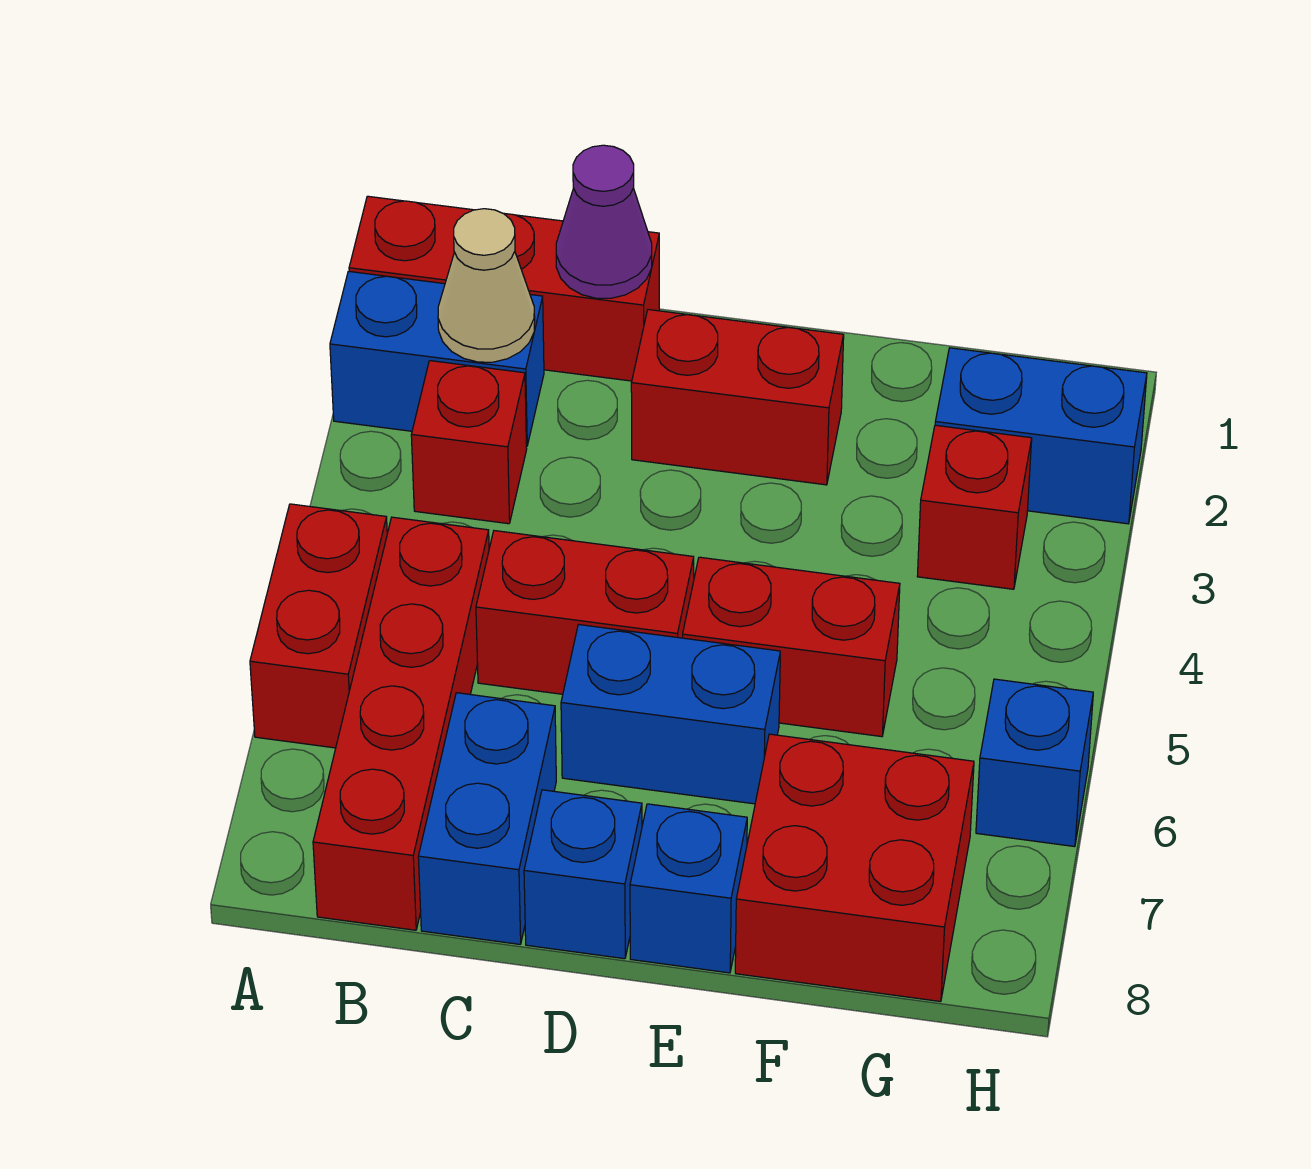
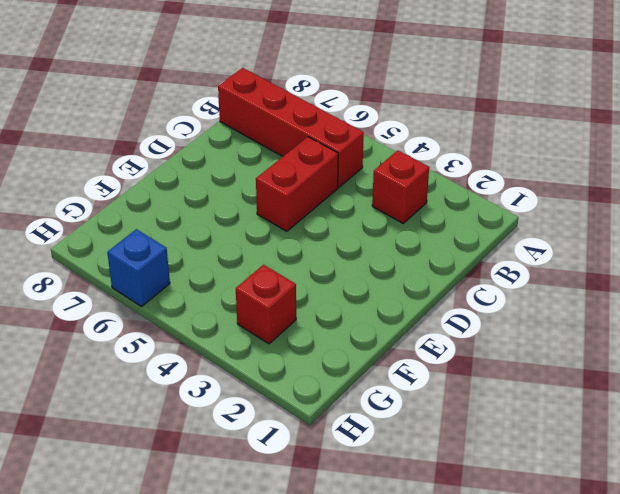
none -> red brick A1:C1 level 1
none -> blue brick A2:B2 level 1
none -> red brick A5:A6 level 1

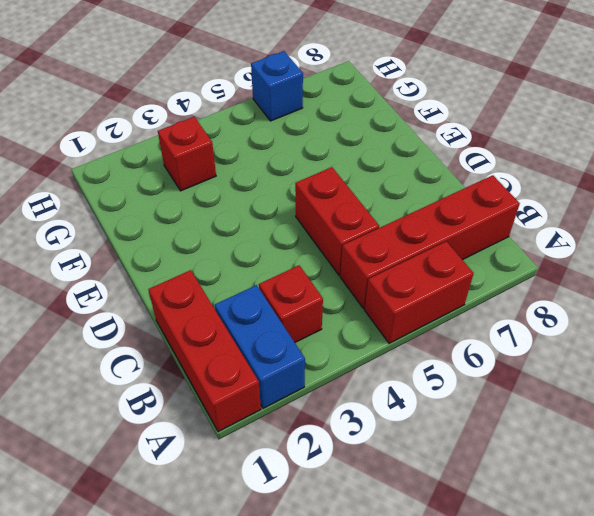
none -> blue brick C7:C8 level 1
none -> red brick D2:E2 level 1
none -> blue brick D6:E6 level 1

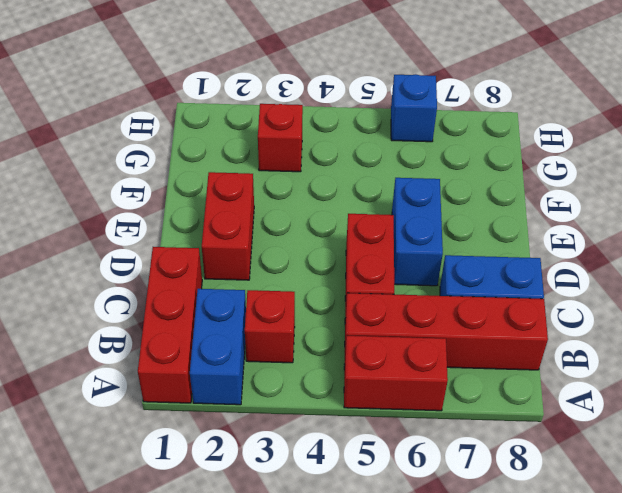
none -> blue brick D8 level 1
none -> red brick E5:F5 level 1
none -> blue brick E8 level 1

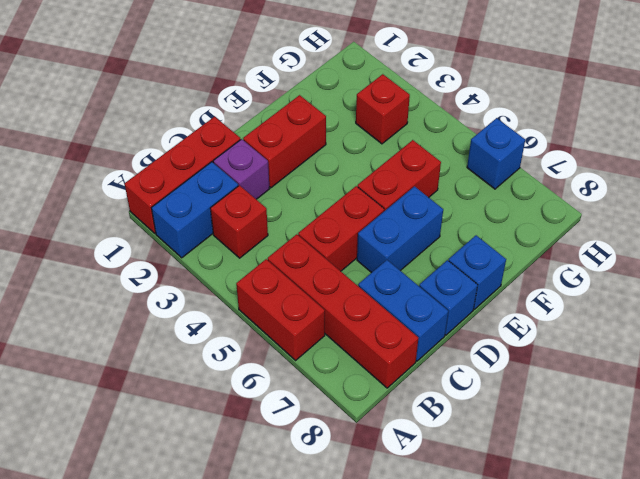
purple brick C2 level 1 -> none
none -> red brick F7:G8 level 1
none -> blue brick G2:H2 level 1
none -> tan cone B2 level 2

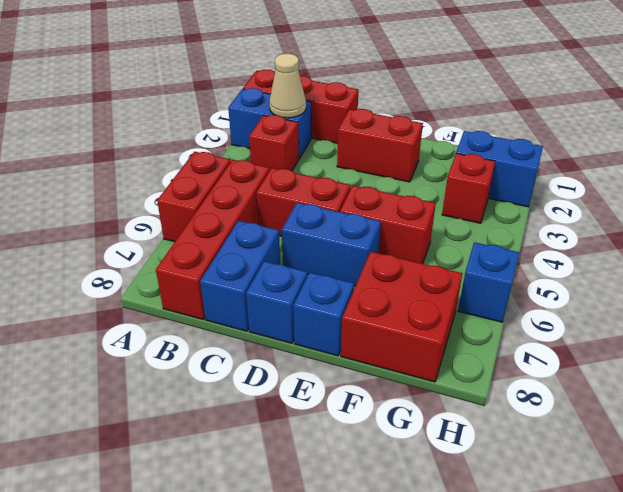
none -> purple cone C1 level 2

